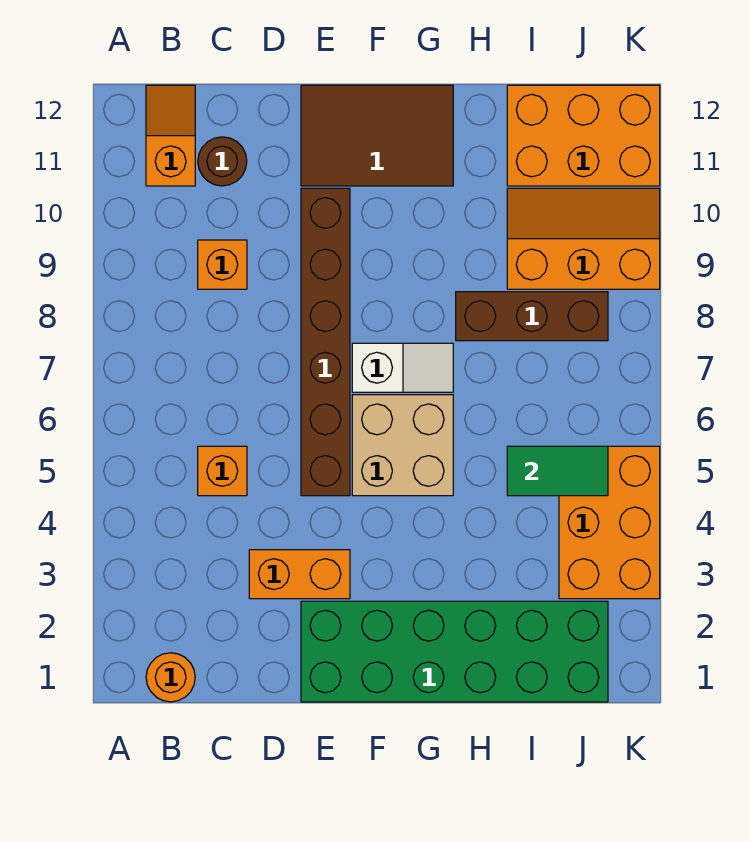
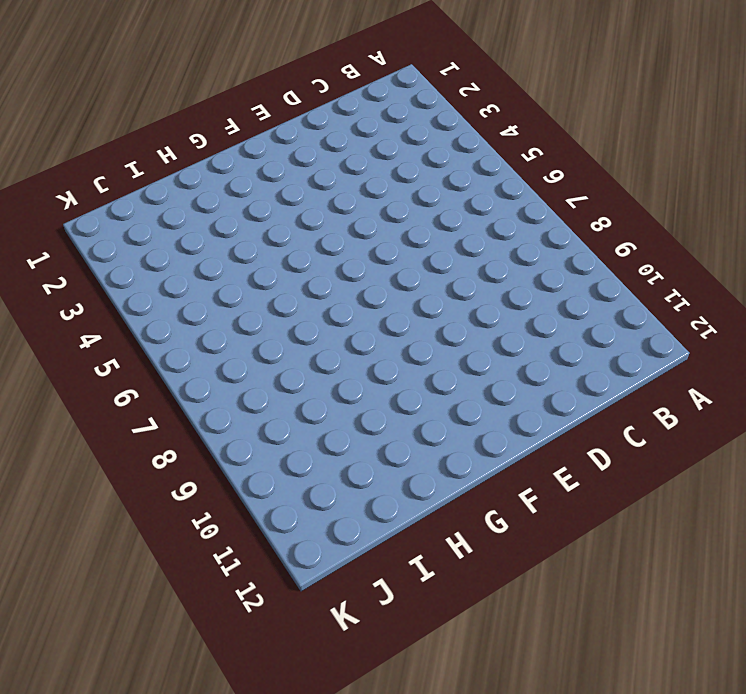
none -> orange round brick B1 level 1
none -> orange slope B11:B12 level 1 top 11
none -> orange brick C5 level 1

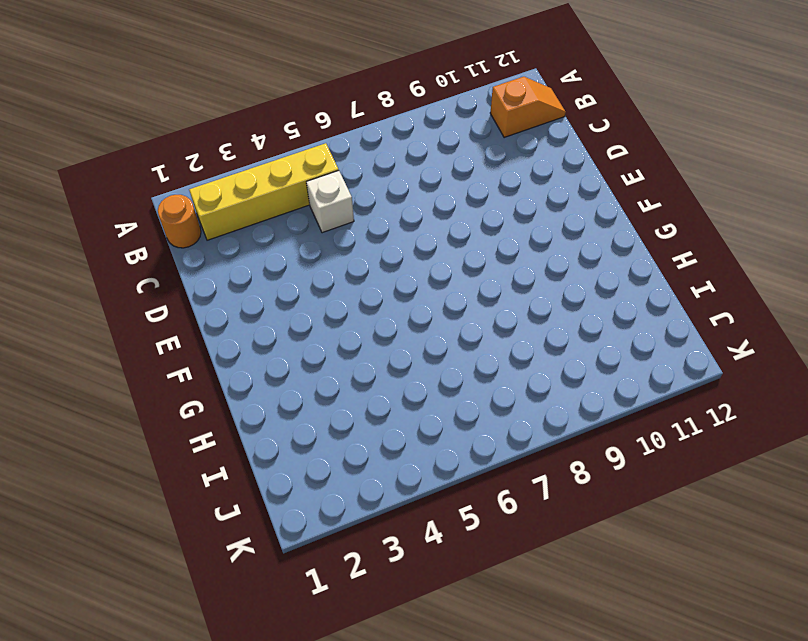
yellow brick B2:B5 level 1 -> none
white brick C5 level 1 -> orange brick C5 level 1
none -> orange brick C9 level 1
none -> brown round brick C11 level 1
none -> orange brick D3:E3 level 1

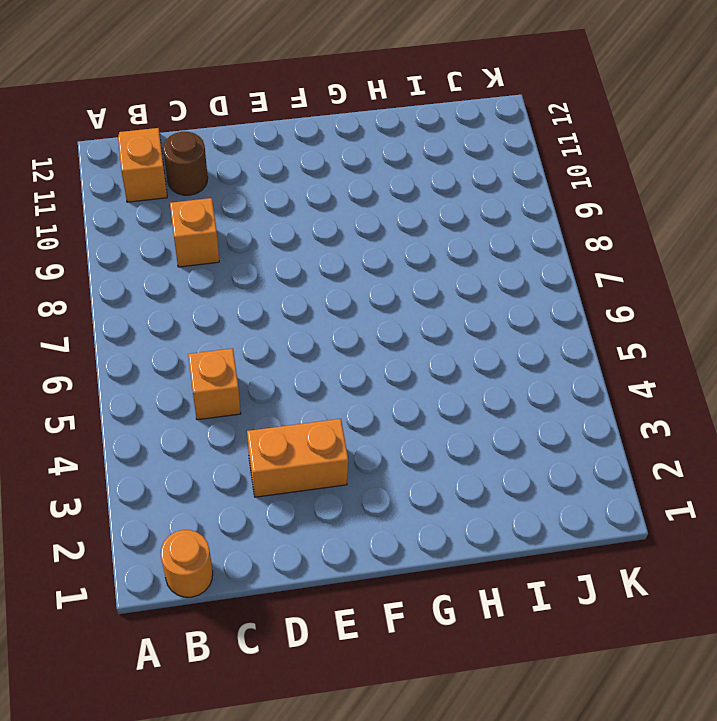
none -> green brick E1:J2 level 1
none -> brown brick E5:E10 level 1
none -> brown tile E11:G12 level 1

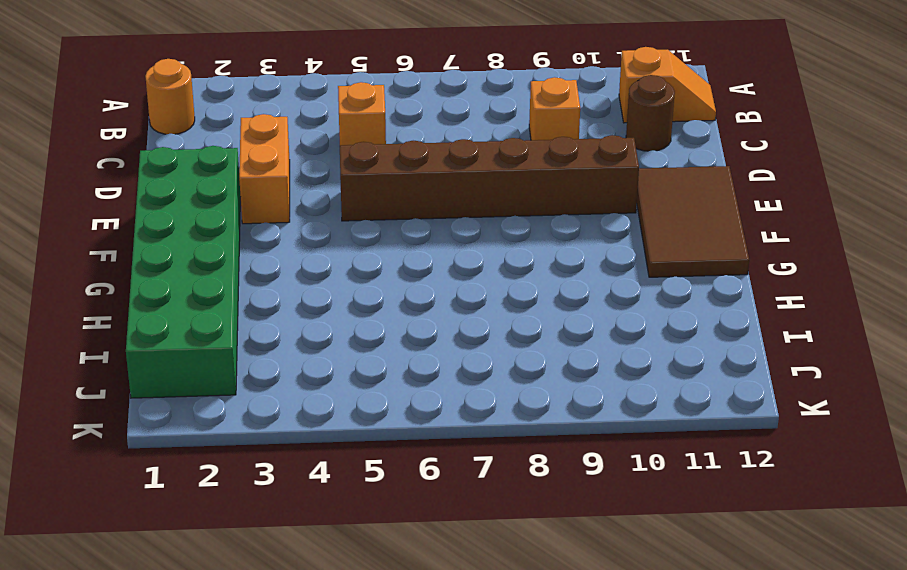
none -> tan brick F5:G6 level 1
none -> white slope F7:G7 level 1 top F
none -> brown brick H8:J8 level 1

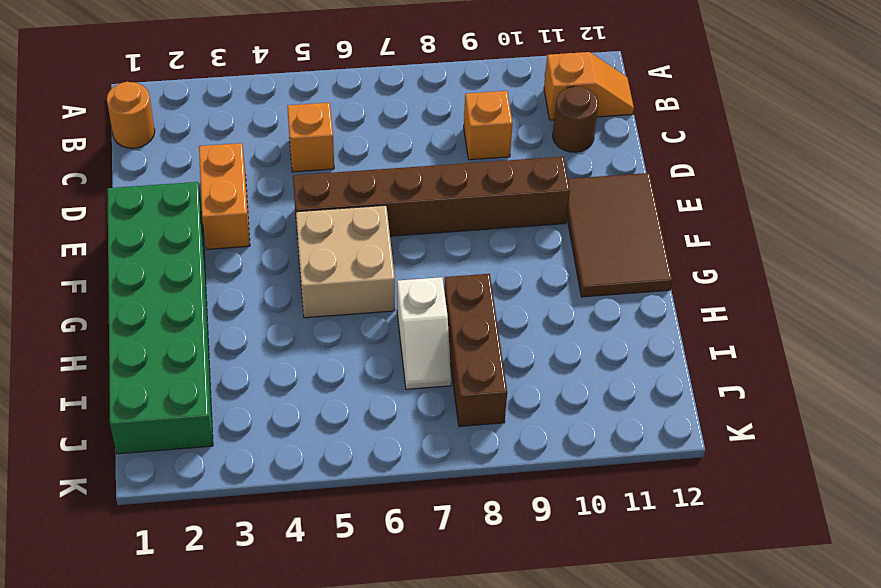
white slope H7:I7 level 1 top H -> white slope F7:G7 level 1 top F
none -> orange slope I9:K10 level 1 top 9
none -> orange brick I11:K12 level 1
none -> orange brick J3:K5 level 1

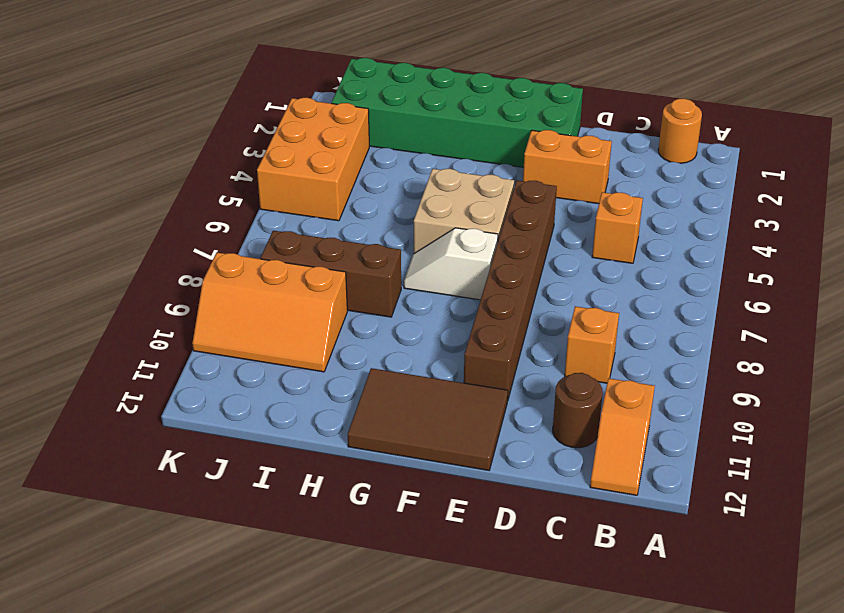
none -> orange brick I11:K12 level 1
none -> green tile I5:J5 level 2

